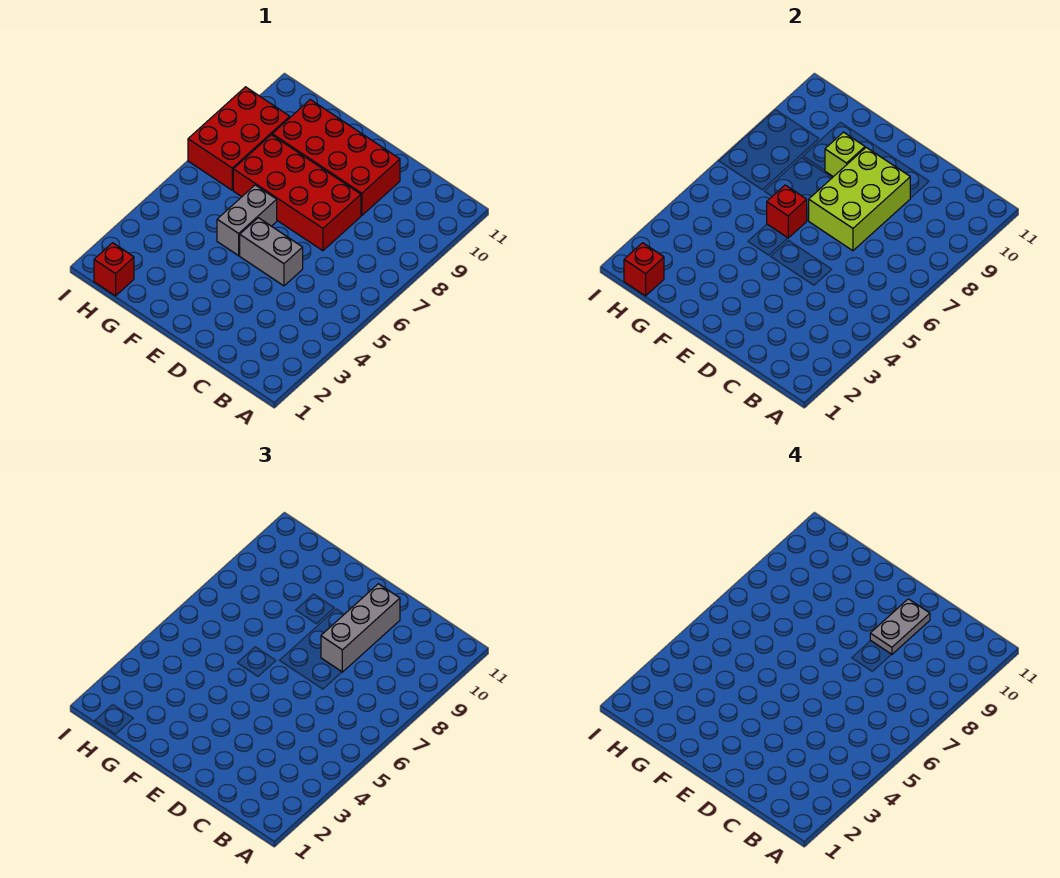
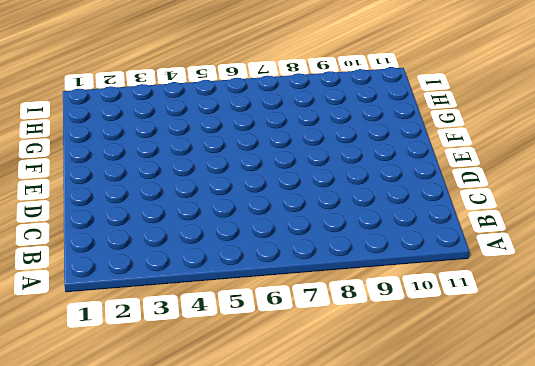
none -> grey brick D5:E5 level 1
none -> red brick D7:G8 level 1
none -> red brick D9:G10 level 1

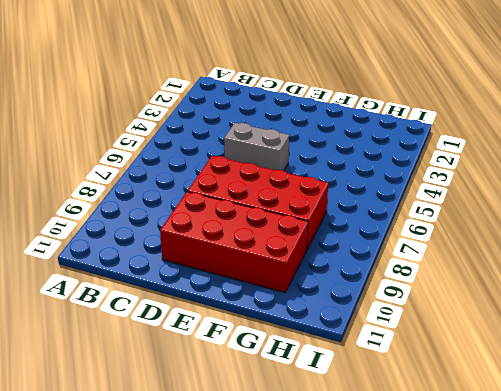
none -> grey brick F5:F6 level 1
none -> red brick H1 level 1
none -> red brick H7:I9 level 1

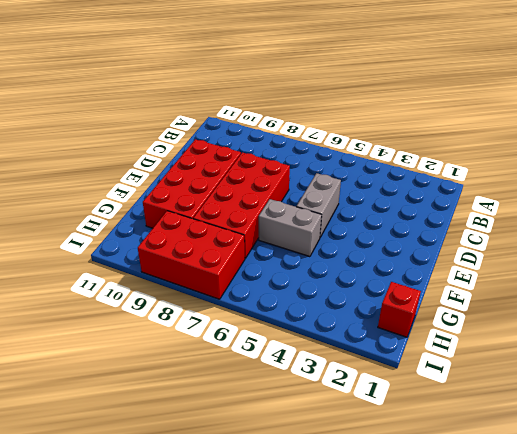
none -> lime brick D7:E9 level 2
none -> red brick F6 level 2
none -> lime brick F9 level 2

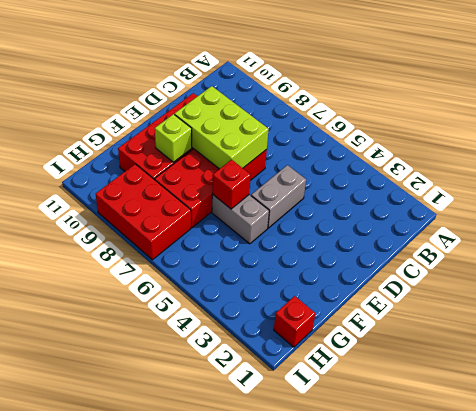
none -> red brick H1 level 2
none -> grey brick D8:D10 level 3
none -> grey plate D9:D10 level 4

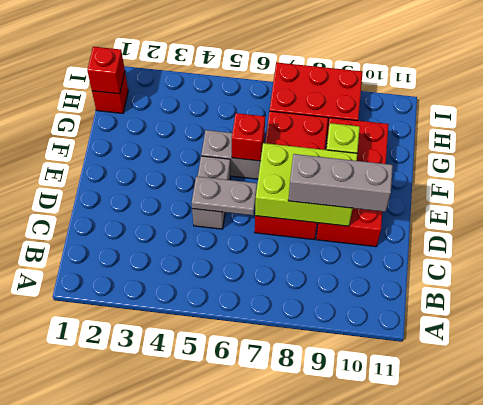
grey plate D5:D6 level 2 -> grey plate D9:D10 level 4

